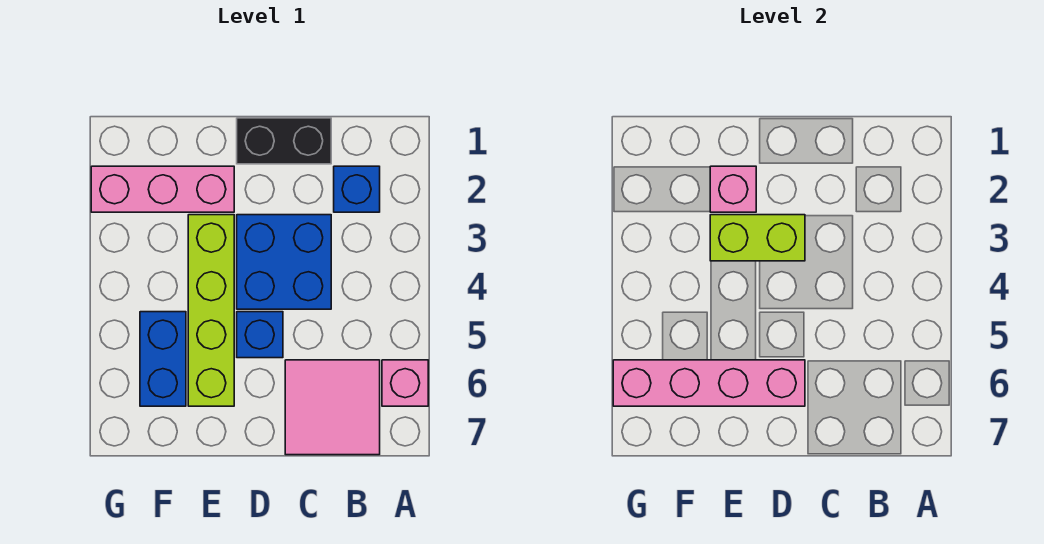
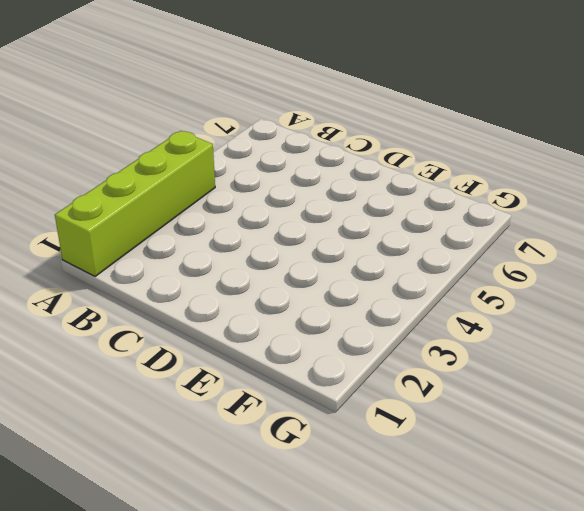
lime brick A1:A4 level 1 -> lime brick E3:E6 level 1
none -> pink brick A6 level 1
none -> blue brick B2 level 1
none -> pink tile B6:C7 level 1

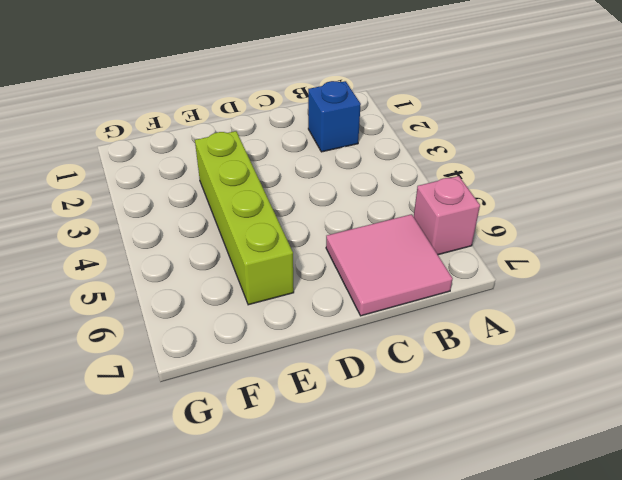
none -> black brick C1:D1 level 1
none -> blue brick C3:D4 level 1
none -> blue brick D5 level 1

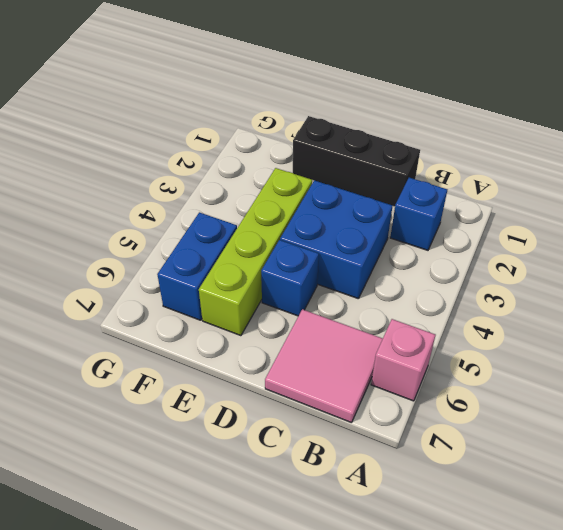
black brick C1:E1 level 1 -> black brick C1:D1 level 1
none -> pink brick E2:G2 level 1
none -> lime brick D3:E3 level 2
none -> pink brick D6:G6 level 2

